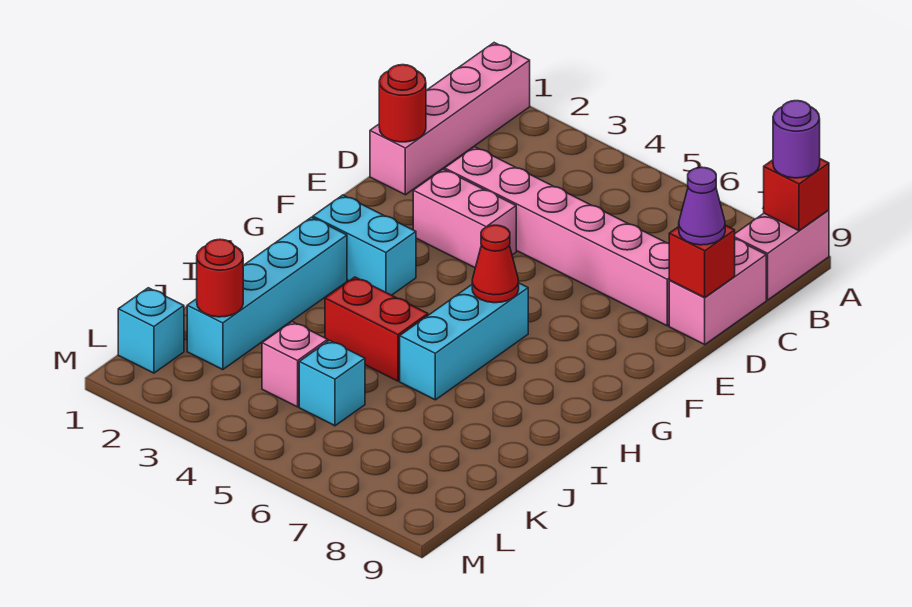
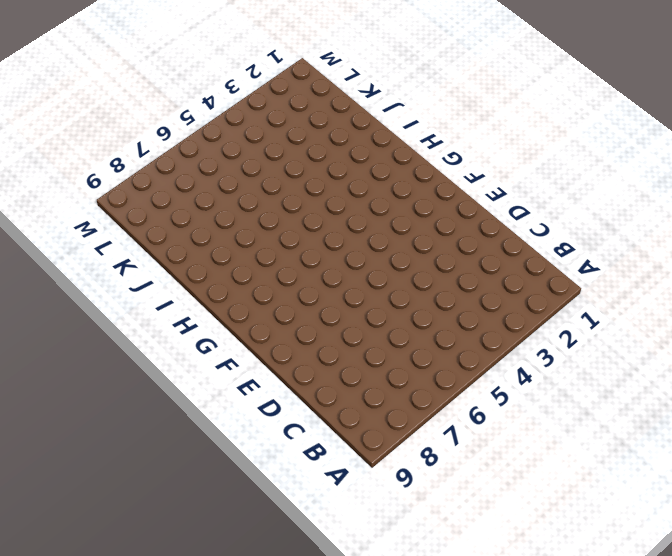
none -> pink brick A1:D1 level 1
none -> pink brick A9:B9 level 1
none -> pink brick C9:D9 level 1

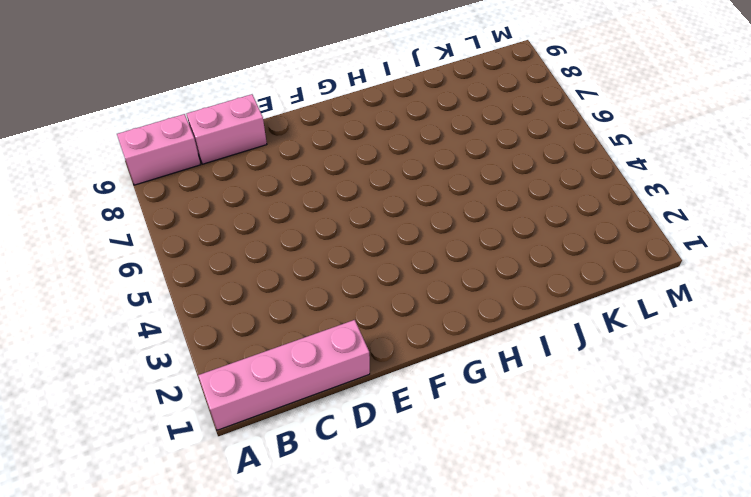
none -> pink brick D3:D8 level 1
none -> pink brick E3:E4 level 1
none -> cyan brick G2:G3 level 1

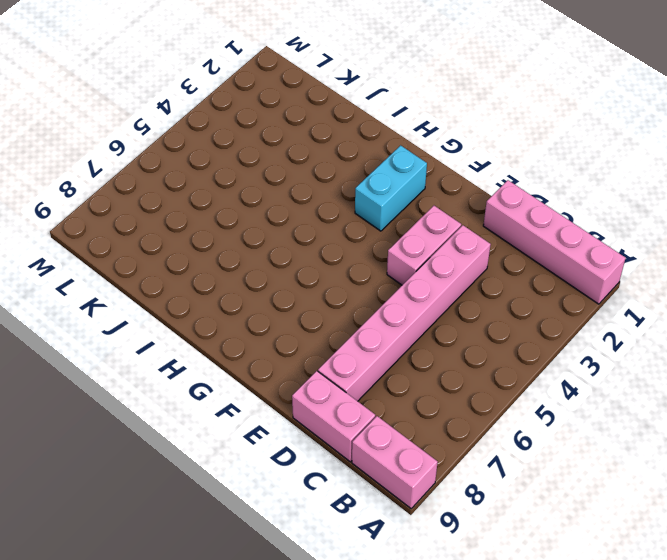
none -> cyan brick G6:I6 level 1
none -> cyan brick H2:K2 level 1
none -> red brick I4:I5 level 1

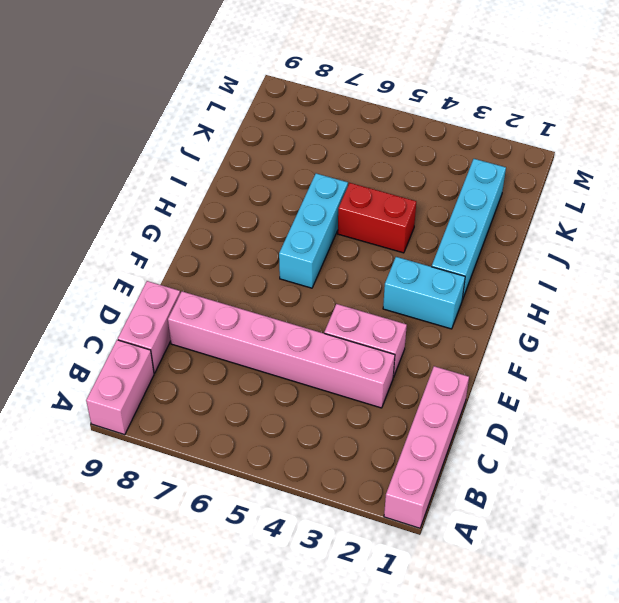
none -> pink brick K4 level 1
none -> cyan brick K5 level 1
none -> cyan brick L1 level 1

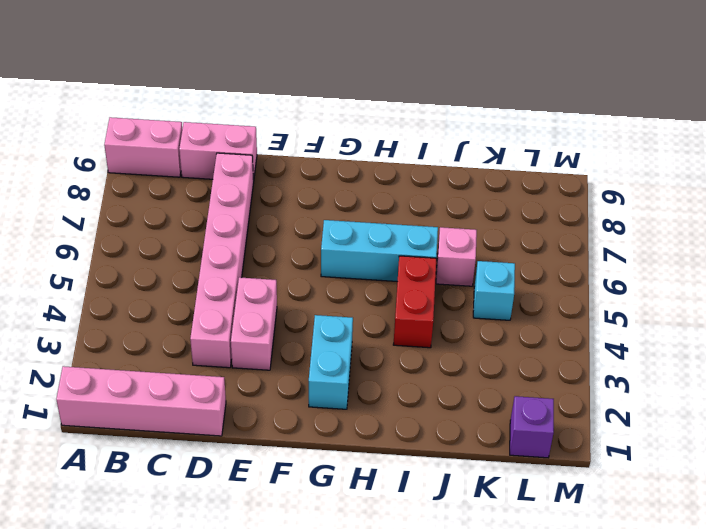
pink brick J6 level 1 -> pink brick K4 level 1
purple brick L1 level 1 -> cyan brick L1 level 1
none -> cyan brick H2:K2 level 1
none -> red brick A9 level 2
none -> red round brick D1 level 2

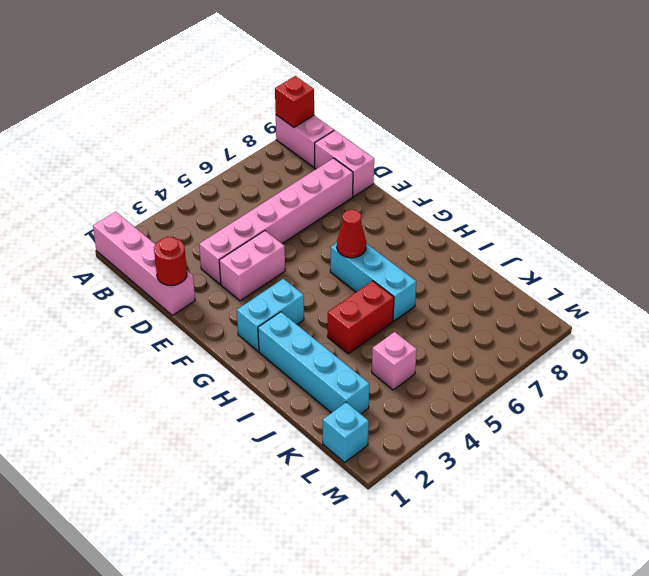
none -> cyan brick K5 level 1
none -> red brick D9 level 2
none -> red round brick K2 level 2

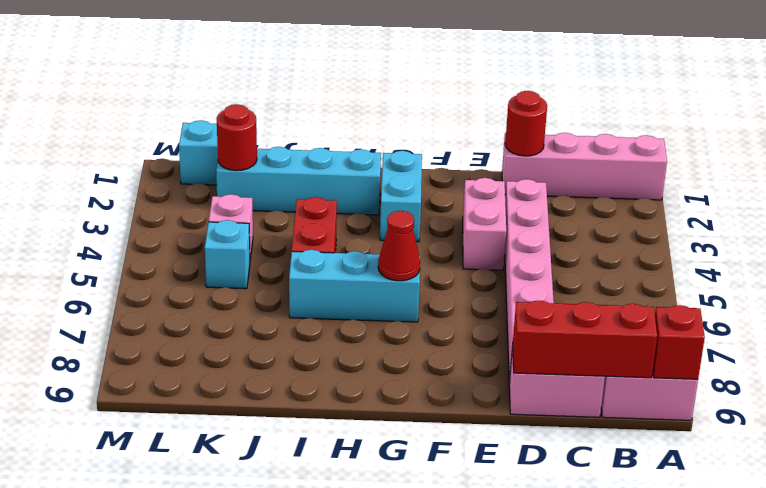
red brick B9:D9 level 2 -> red brick D9 level 2
none -> purple round brick A9 level 3
none -> purple cone D9 level 3

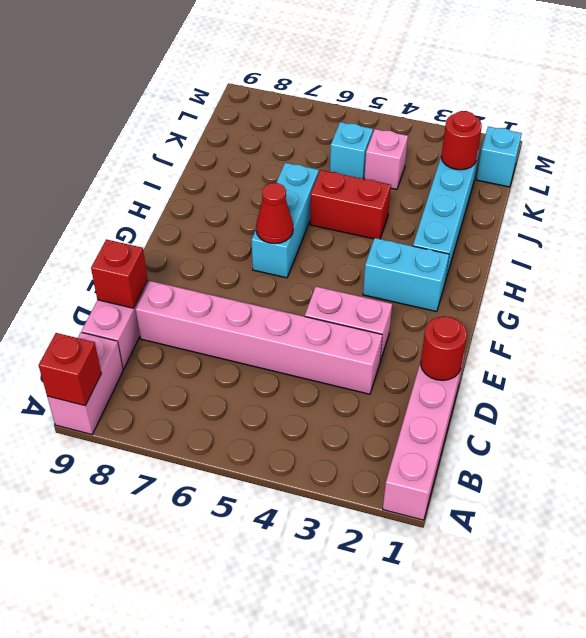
none -> purple round brick A9 level 3
none -> purple cone D9 level 3

